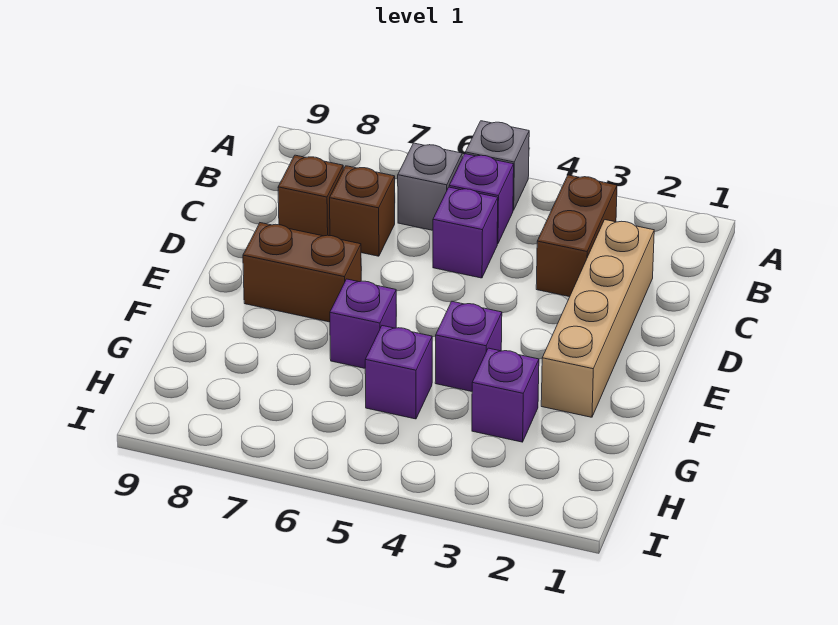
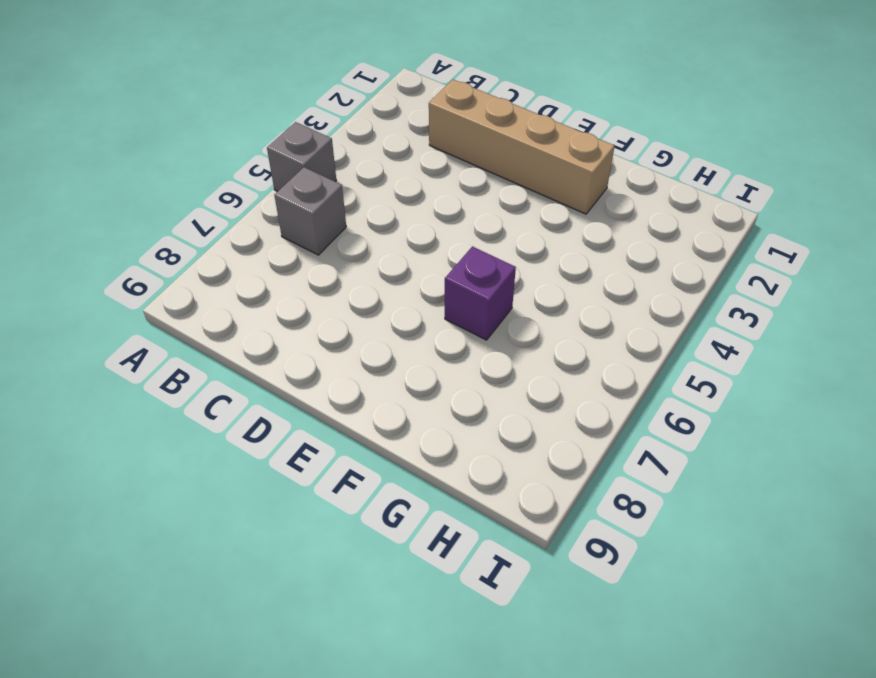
none -> brown brick B3:C3 level 1
none -> purple brick B5 level 1
none -> purple brick C5 level 1

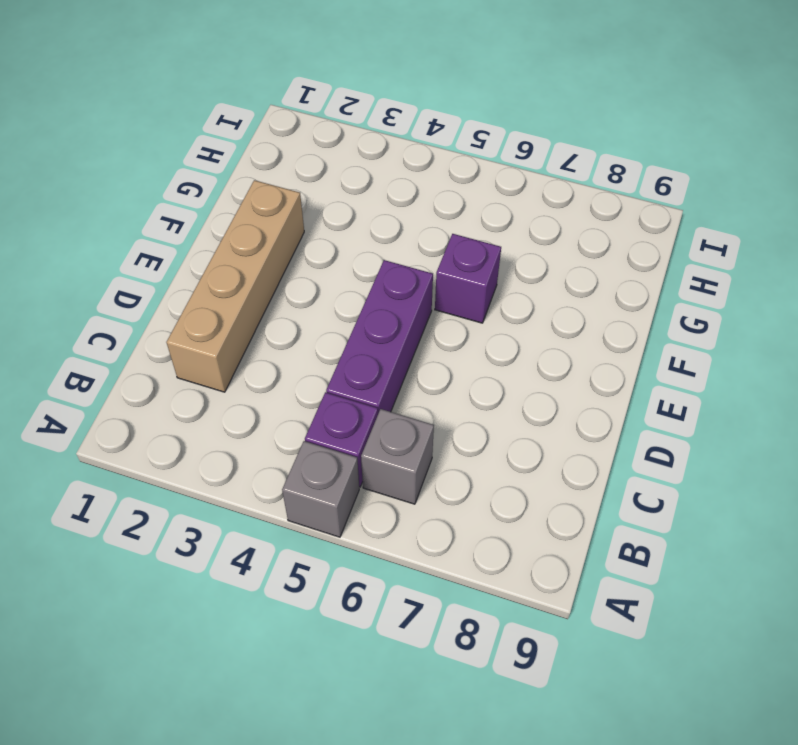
purple brick C5:E5 level 1 -> purple brick C5 level 1
none -> brown brick B3:C3 level 1
none -> brown brick C7 level 1
none -> brown brick C8 level 1

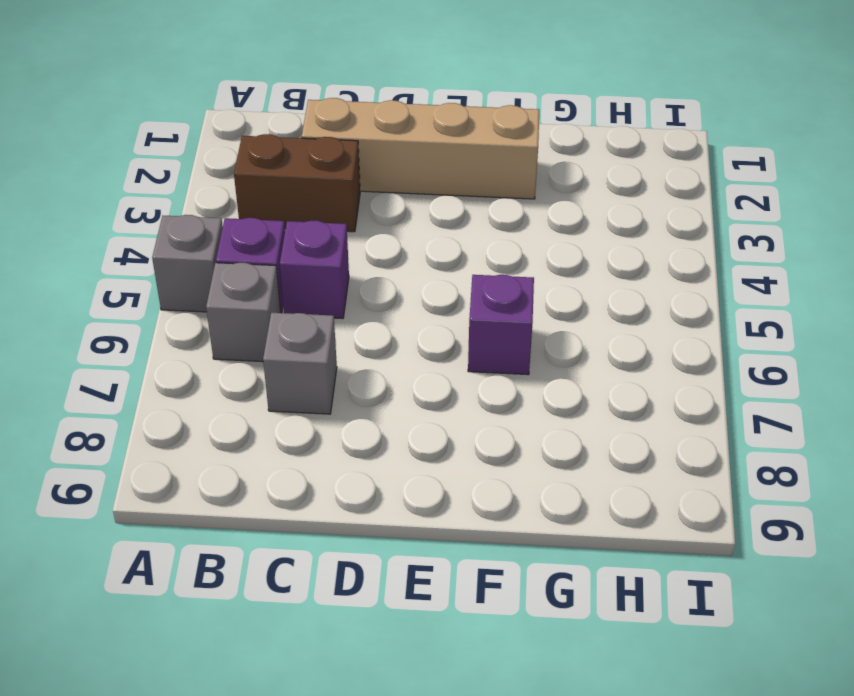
grey brick C7 level 1 -> brown brick C7 level 1
none -> brown brick C8 level 1
none -> brown brick E7:E8 level 1
none -> purple brick F4 level 1

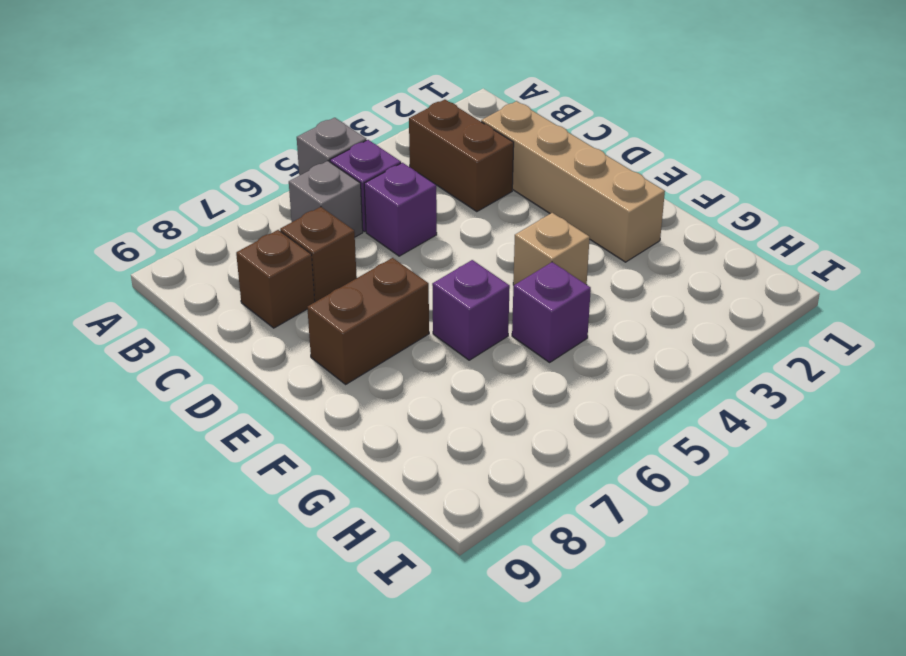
tan brick F4 level 1 -> purple brick F4 level 1
none -> purple brick G3 level 1

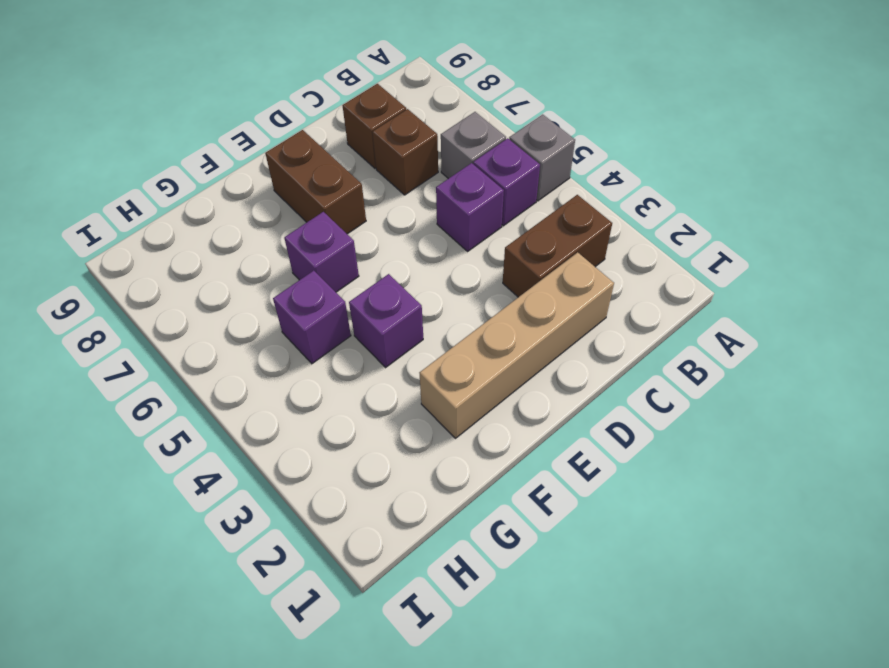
none -> purple brick G3 level 1

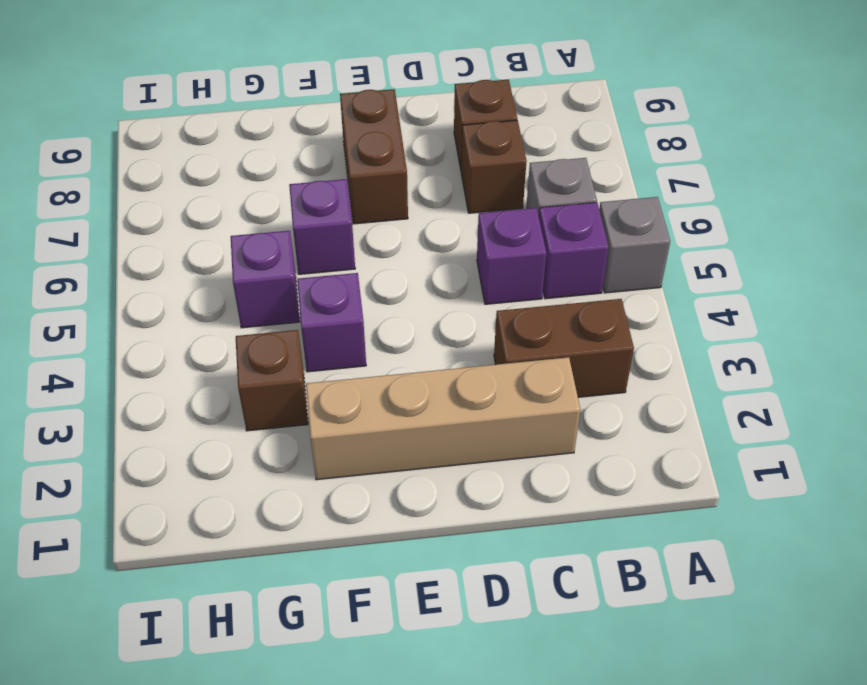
brown brick G3 level 1 -> purple brick G3 level 1

